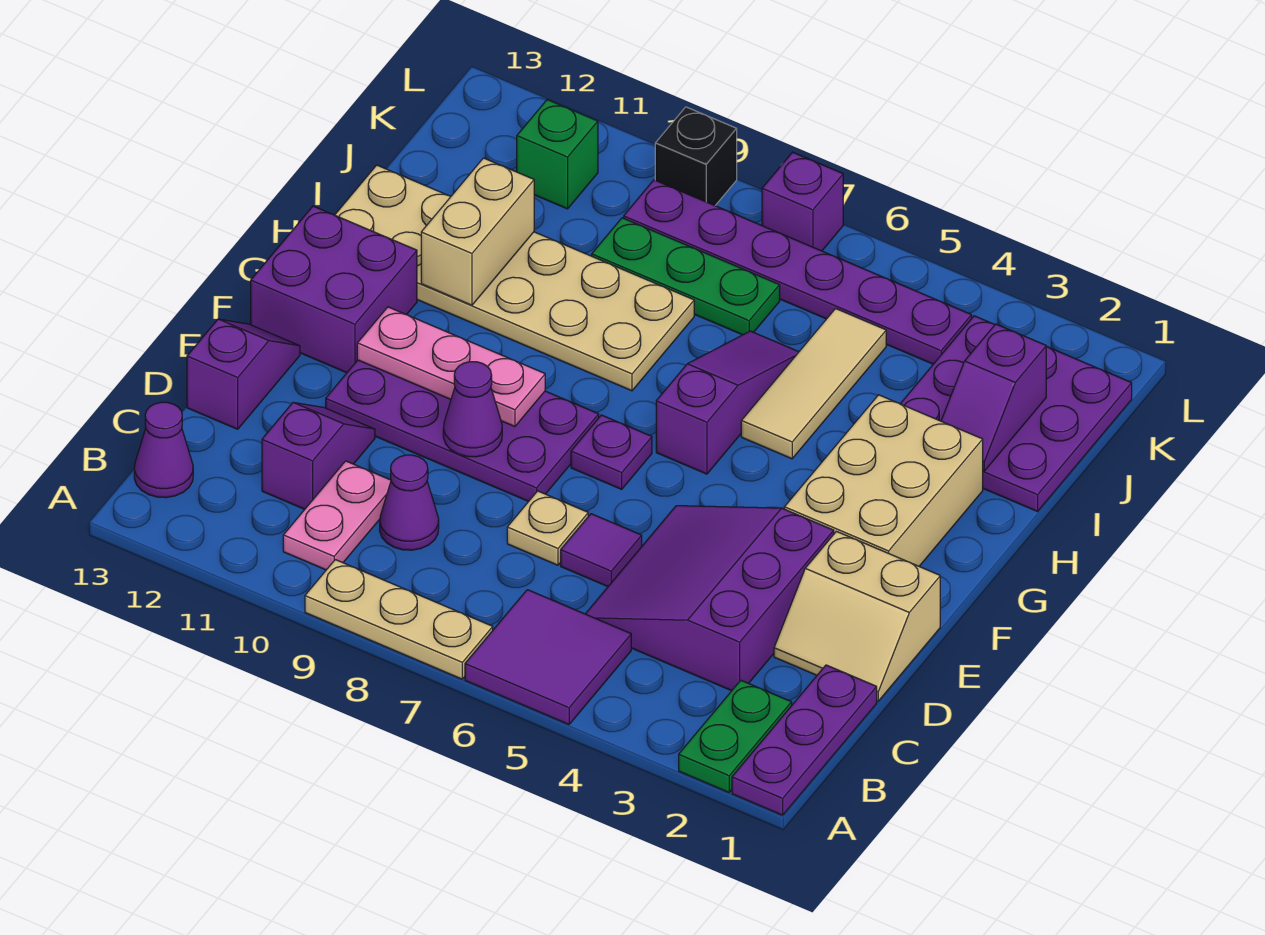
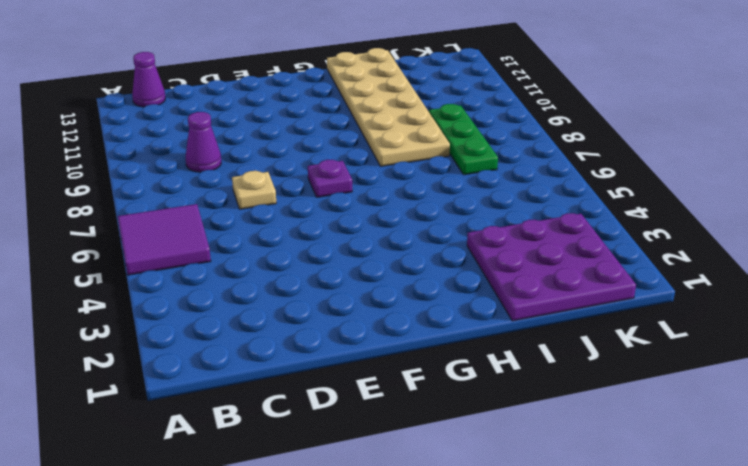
none -> purple plate A1:C1 level 1
none -> green plate A2:B2 level 1
none -> tan plate A7:A9 level 1
none -> pink plate B10:C10 level 1

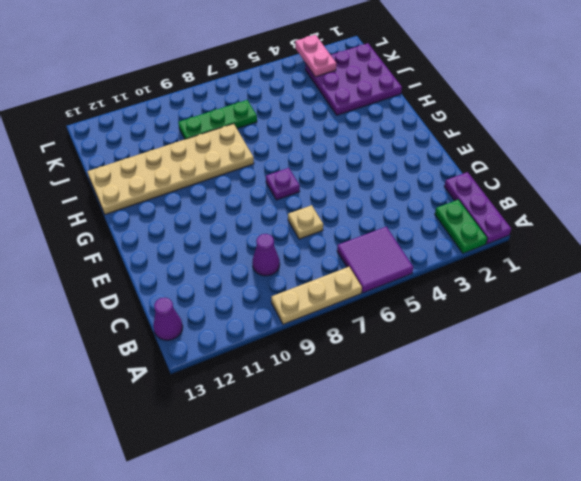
pink plate K3:L3 level 2 -> pink plate B10:C10 level 1
none -> purple slope C3:E5 level 1 top 3
none -> purple slope C11:D11 level 1 top C
none -> tan slope D1:E2 level 1 top E
none -> purple tile D6 level 1

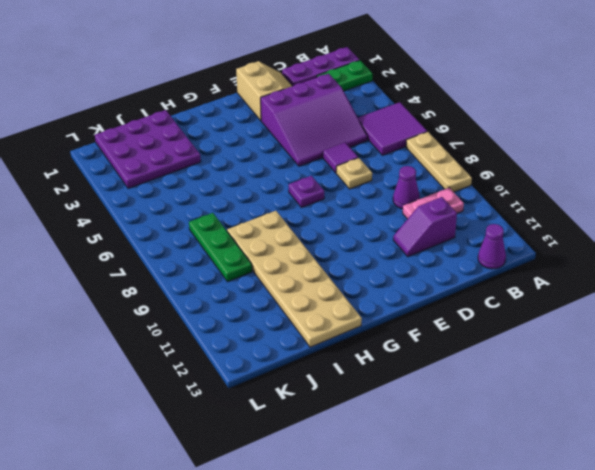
none -> purple slope D13:E13 level 1 top D
none -> purple plate E8:F11 level 1
none -> tan brick F2:H3 level 1
none -> purple brick F12:G13 level 1

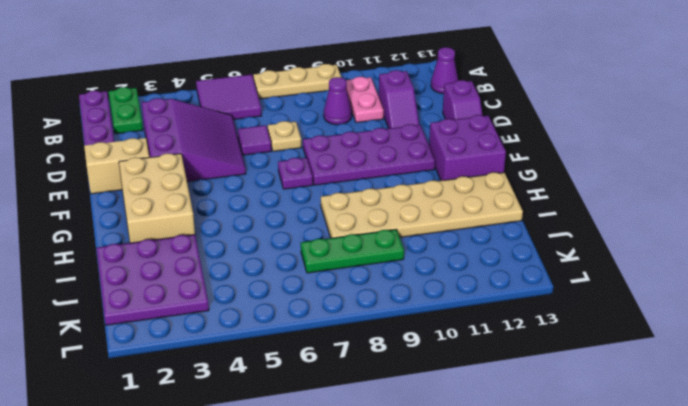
none -> purple slope G6:I6 level 1 top G
none -> tan tile H5:J5 level 1
none -> purple plate K4:K9 level 1
none -> green brick K11 level 1

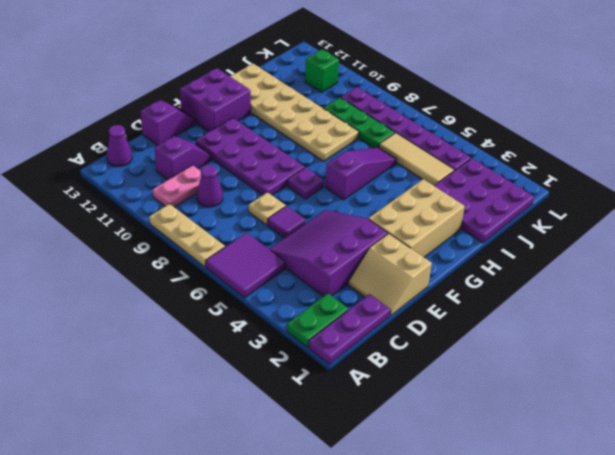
tan tile J4:J6 level 1 -> tan tile H5:J5 level 1
none -> purple brick L7 level 1
none -> black brick L9 level 1
none -> purple cone E9 level 2
none -> pink plate F9:F11 level 2

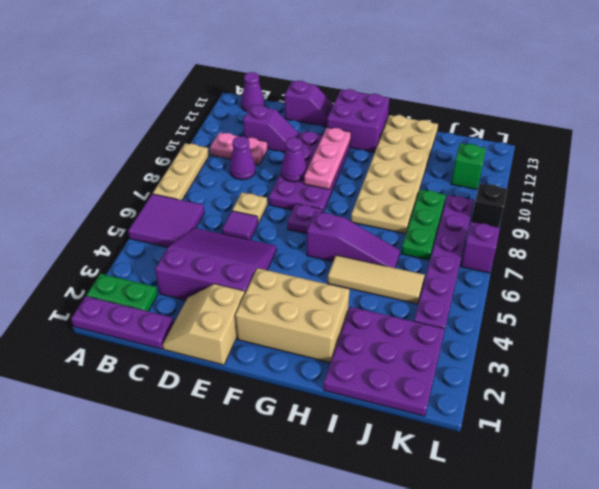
none -> tan brick H11:I11 level 2
none -> purple slope I2:J2 level 2 top J

